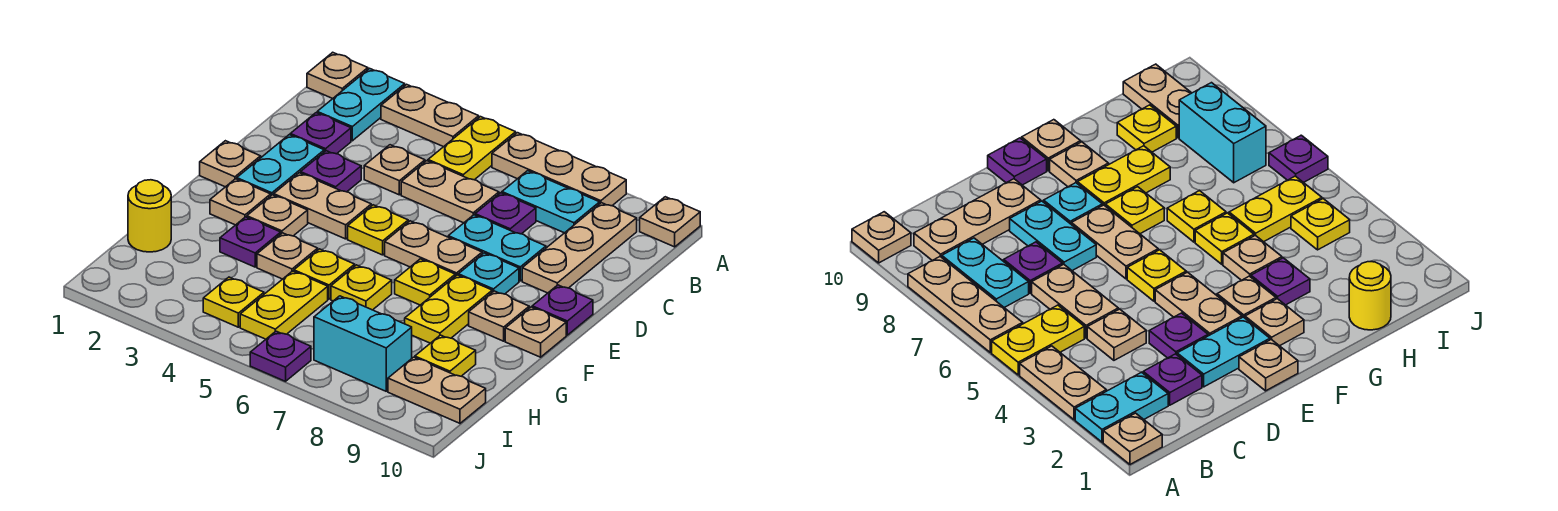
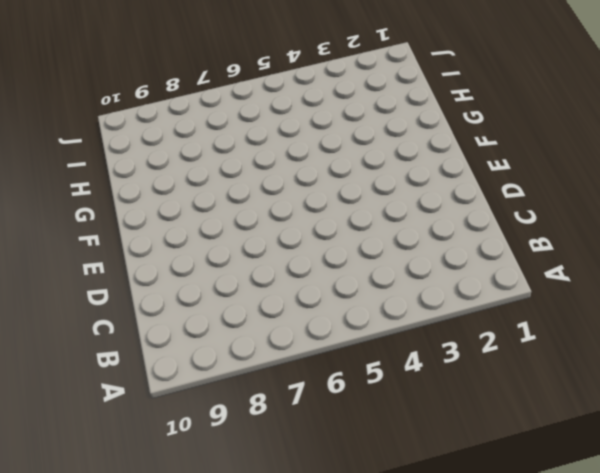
none -> tan plate A1 level 1
none -> cyan plate A2:B2 level 1
none -> tan plate A3:A4 level 1
none -> yellow plate A5:B5 level 1

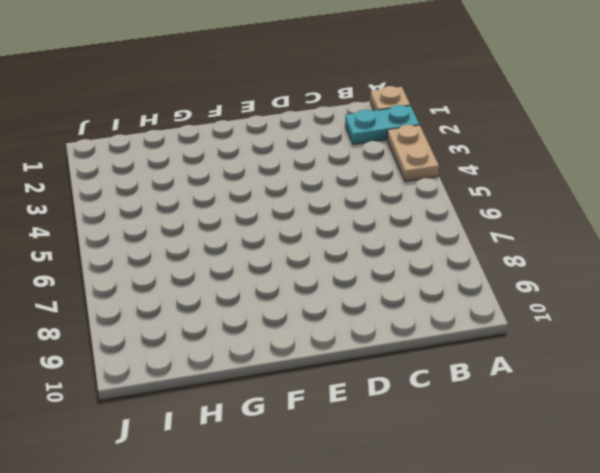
none -> yellow plate A5:B5 level 1
none -> tan plate A6:A8 level 1
none -> tan plate A10 level 1
none -> cyan plate B7:B8 level 1

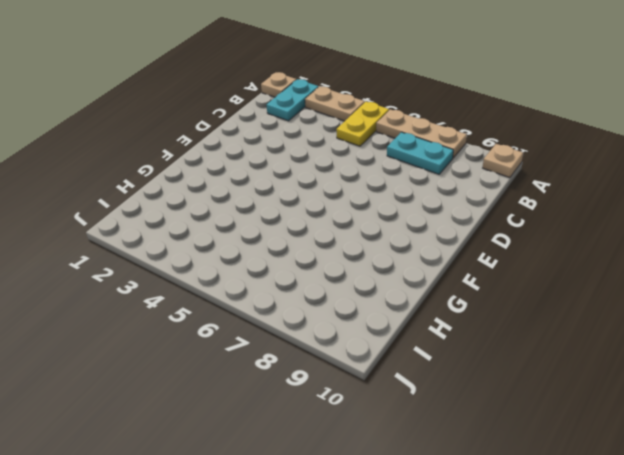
none -> tan plate B9:D9 level 1
none -> purple plate C2 level 1
none -> tan plate C4 level 1
none -> tan plate C5:C6 level 1

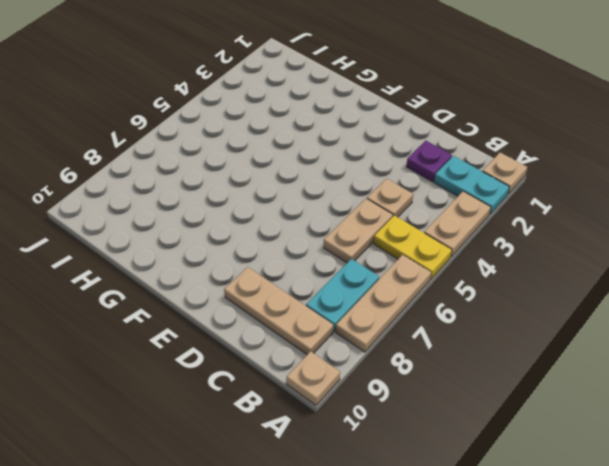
none -> purple plate C7 level 1
none -> cyan plate D2:E2 level 1
none -> purple plate D3 level 1
none -> cyan plate D7:D8 level 1

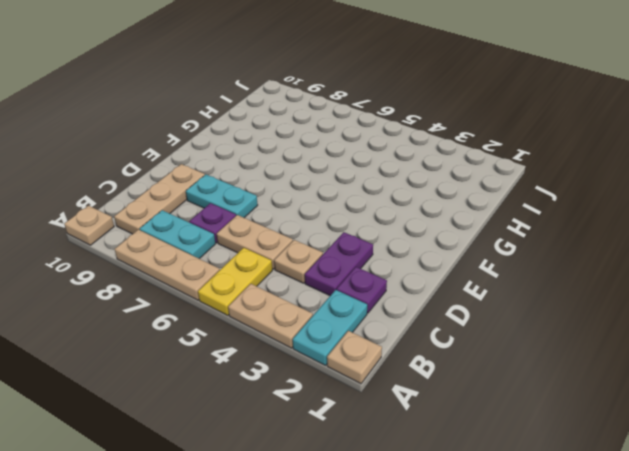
purple plate C3:D3 level 1 -> purple plate D3 level 1
none -> cyan plate D2:E2 level 1
none -> tan plate E1 level 1
none -> tan plate E3:E4 level 1
none -> yellow plate E5 level 1

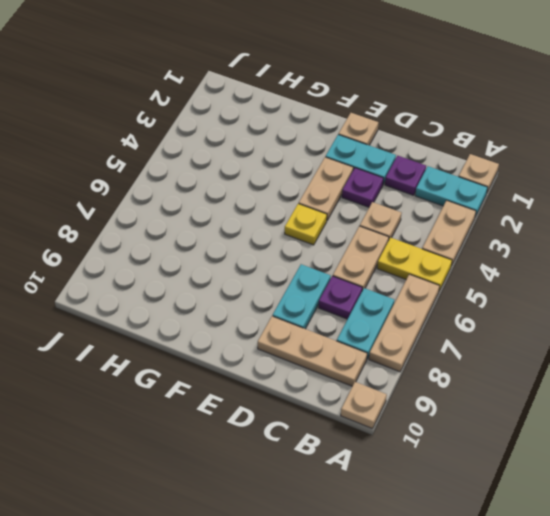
none -> tan plate E6:E7 level 1
none -> cyan plate E8 level 1
none -> purple plate E10 level 1
none -> tan plate F2 level 1

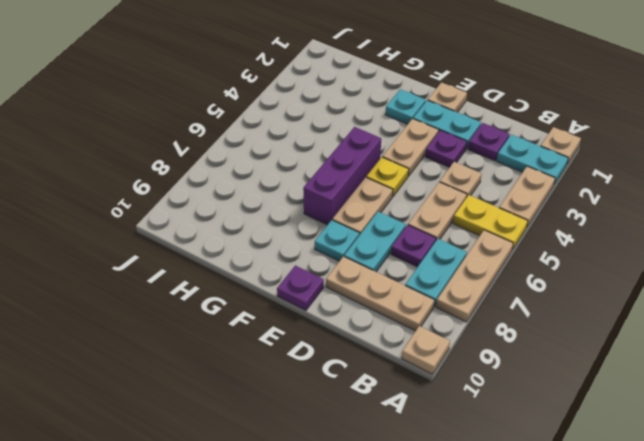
cyan plate F2 level 1 -> tan plate F2 level 1
purple brick F5:F7 level 1 -> yellow plate F7 level 1
none -> tan plate F3 level 1
none -> yellow plate F8:G8 level 1
none -> tan plate F9 level 1
none -> tan plate F10 level 1

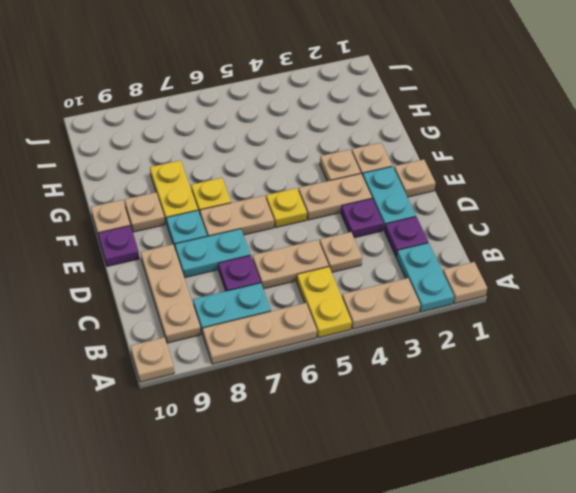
none -> purple plate G3 level 1
none -> tan plate G4 level 1
none -> yellow plate G5 level 1
none -> yellow plate G6 level 1

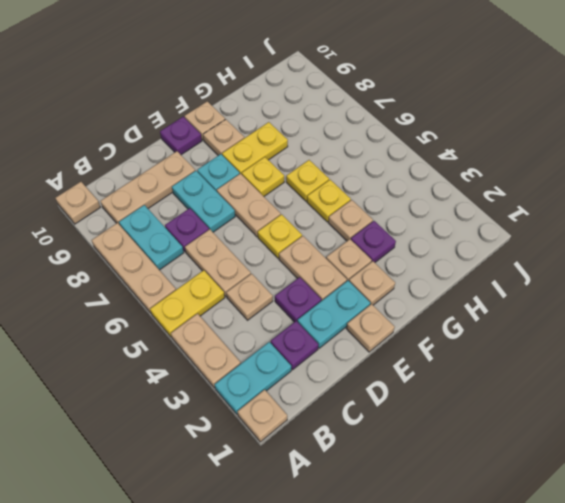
none -> yellow round brick H1 level 1
none -> yellow plate H5:I5 level 1
none -> yellow plate H9 level 1
none -> yellow plate I4 level 1

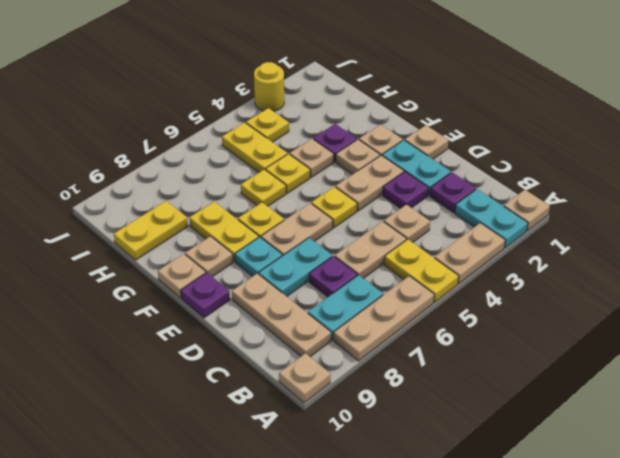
yellow plate H9:H10 level 1 -> yellow plate H9 level 1
yellow round brick J3 level 1 -> yellow round brick H1 level 1
none -> cyan brick I7:I8 level 1
none -> tan plate I9:I10 level 1
none -> purple plate J6 level 1

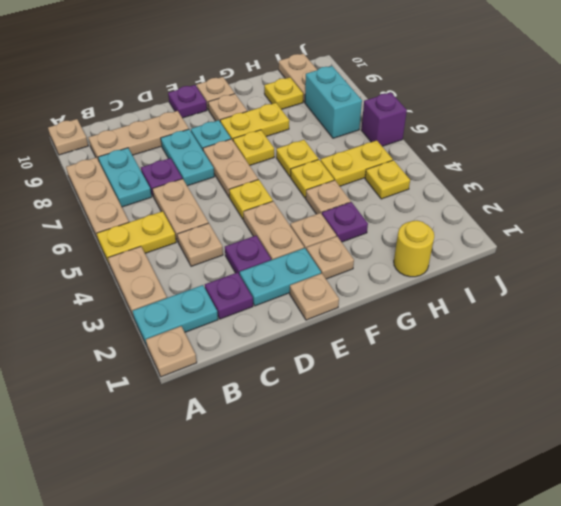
purple brick J6 level 1 -> purple plate J6 level 1

